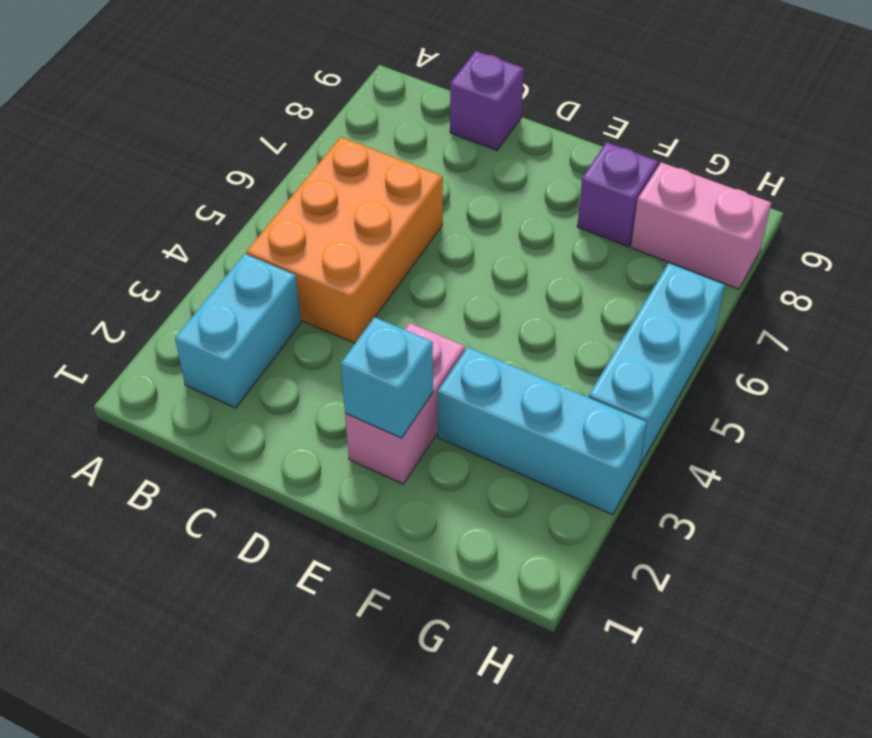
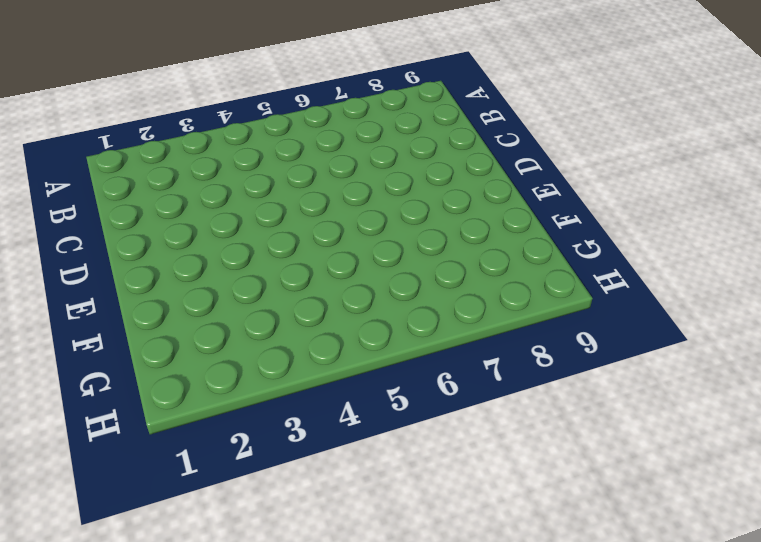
none -> cyan brick B2:B3 level 1
none -> orange brick B4:C6 level 1

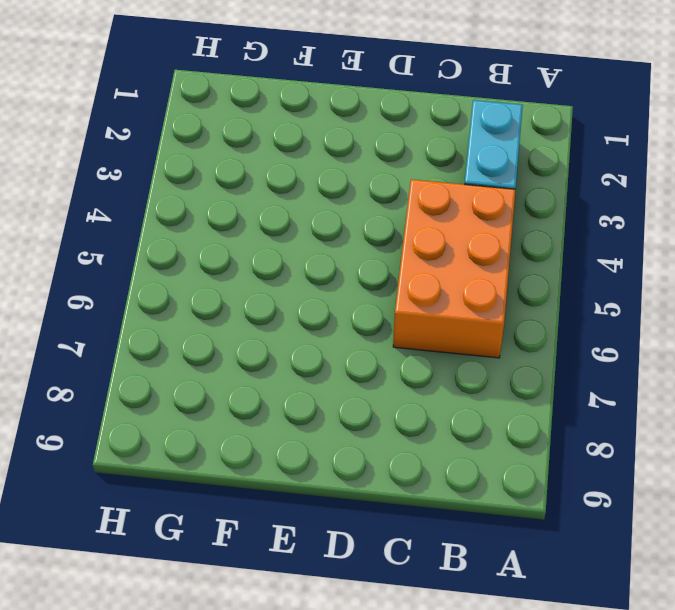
none -> purple brick C9 level 1
none -> pink brick E2:E3 level 1

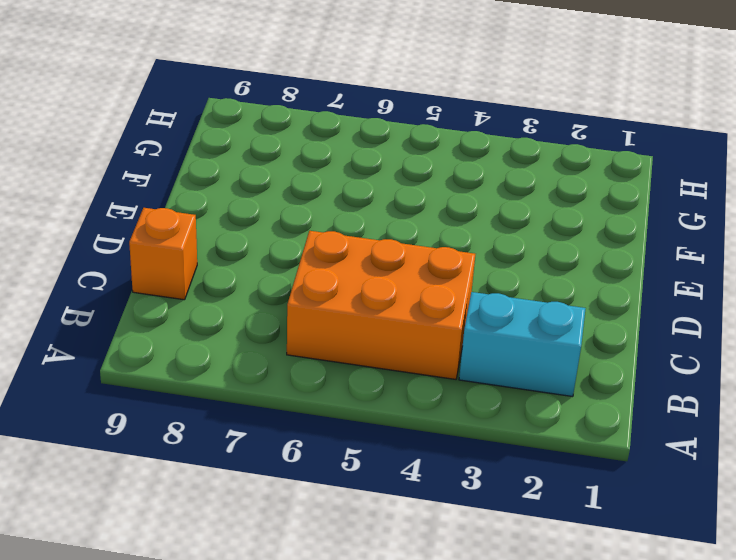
orange brick C9 level 1 -> purple brick C9 level 1
none -> pink brick E2:E3 level 1
none -> cyan brick F3:H3 level 1

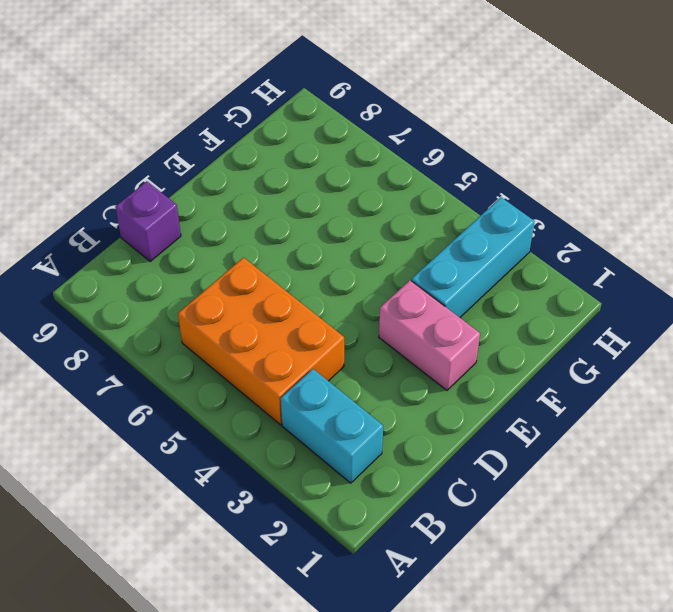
none -> purple brick F8 level 1
none -> pink brick G8:H8 level 1

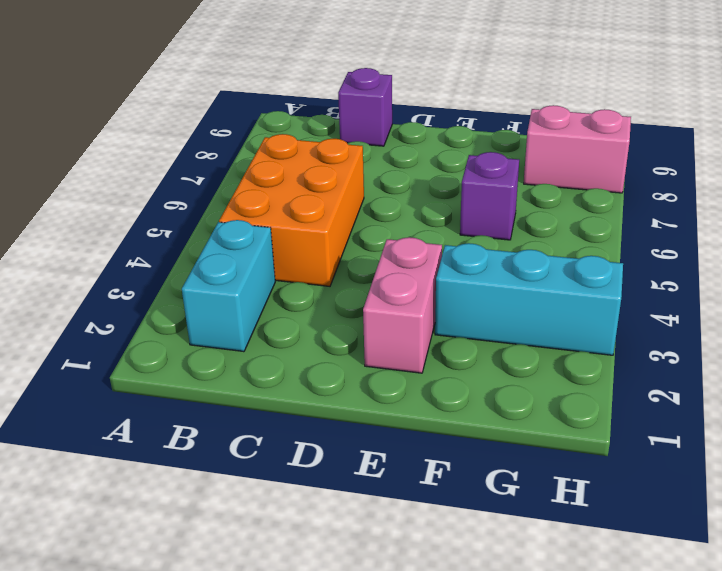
purple brick F6 level 1 -> purple brick F8 level 1
none -> cyan brick H4:H6 level 1
none -> cyan brick E2 level 2

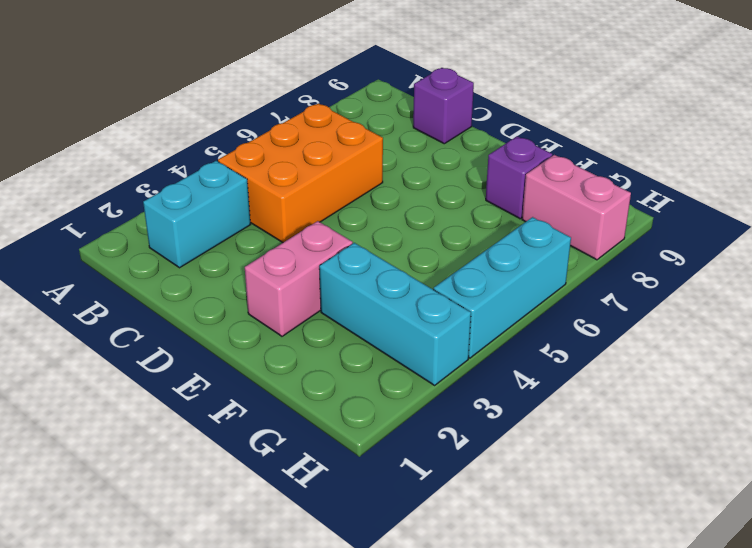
none -> cyan brick E2 level 2

